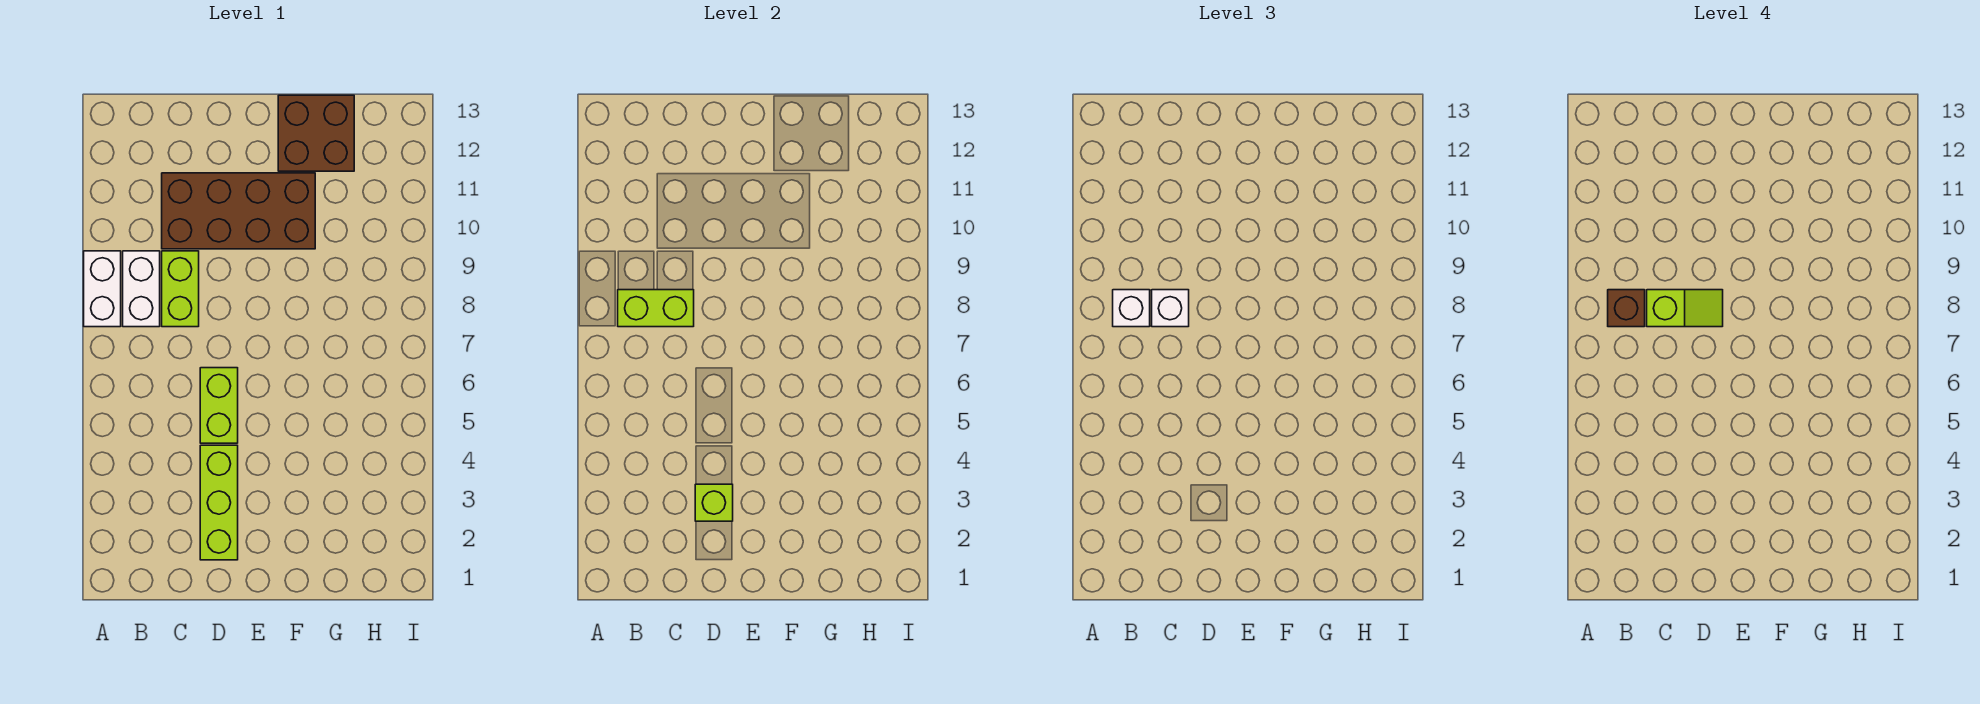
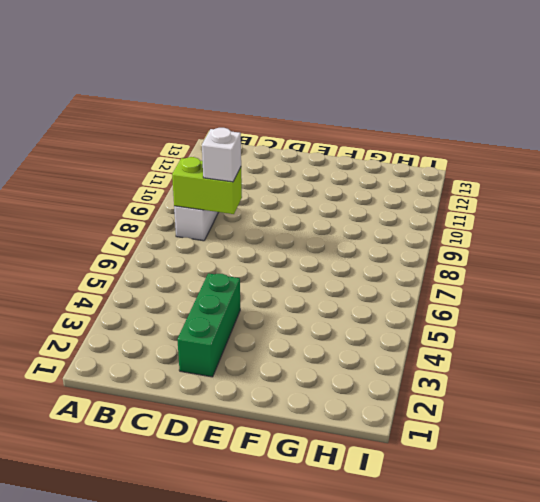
green brick D2:D4 level 1 -> lime brick D2:D4 level 1
none -> white brick A8:A9 level 1
none -> lime brick C8:C9 level 1
none -> brown brick C10:F11 level 1

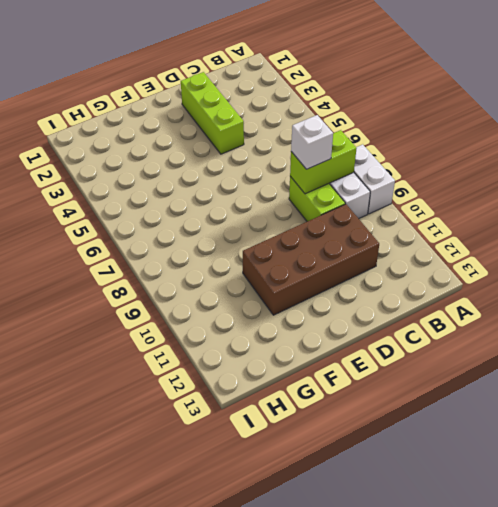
none -> lime brick D5:D6 level 1
none -> brown brick F12:G13 level 1
none -> lime brick D3 level 2

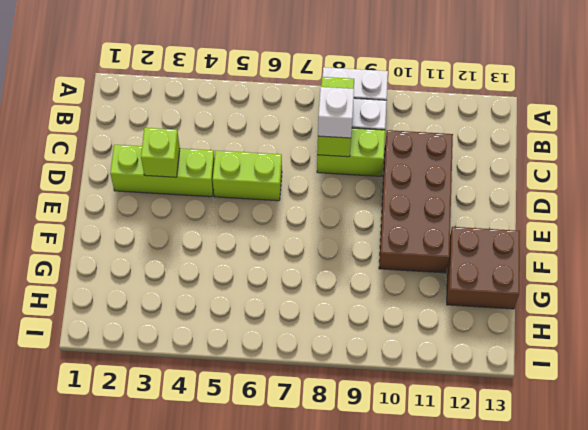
none -> white brick B8 level 3
none -> brown brick B8 level 4
none -> lime slope C8:D8 level 4 top C

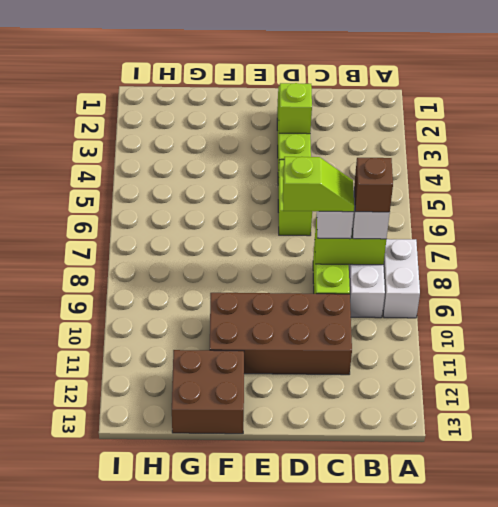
lime slope C8:D8 level 4 top D -> lime slope C8:D8 level 4 top C

